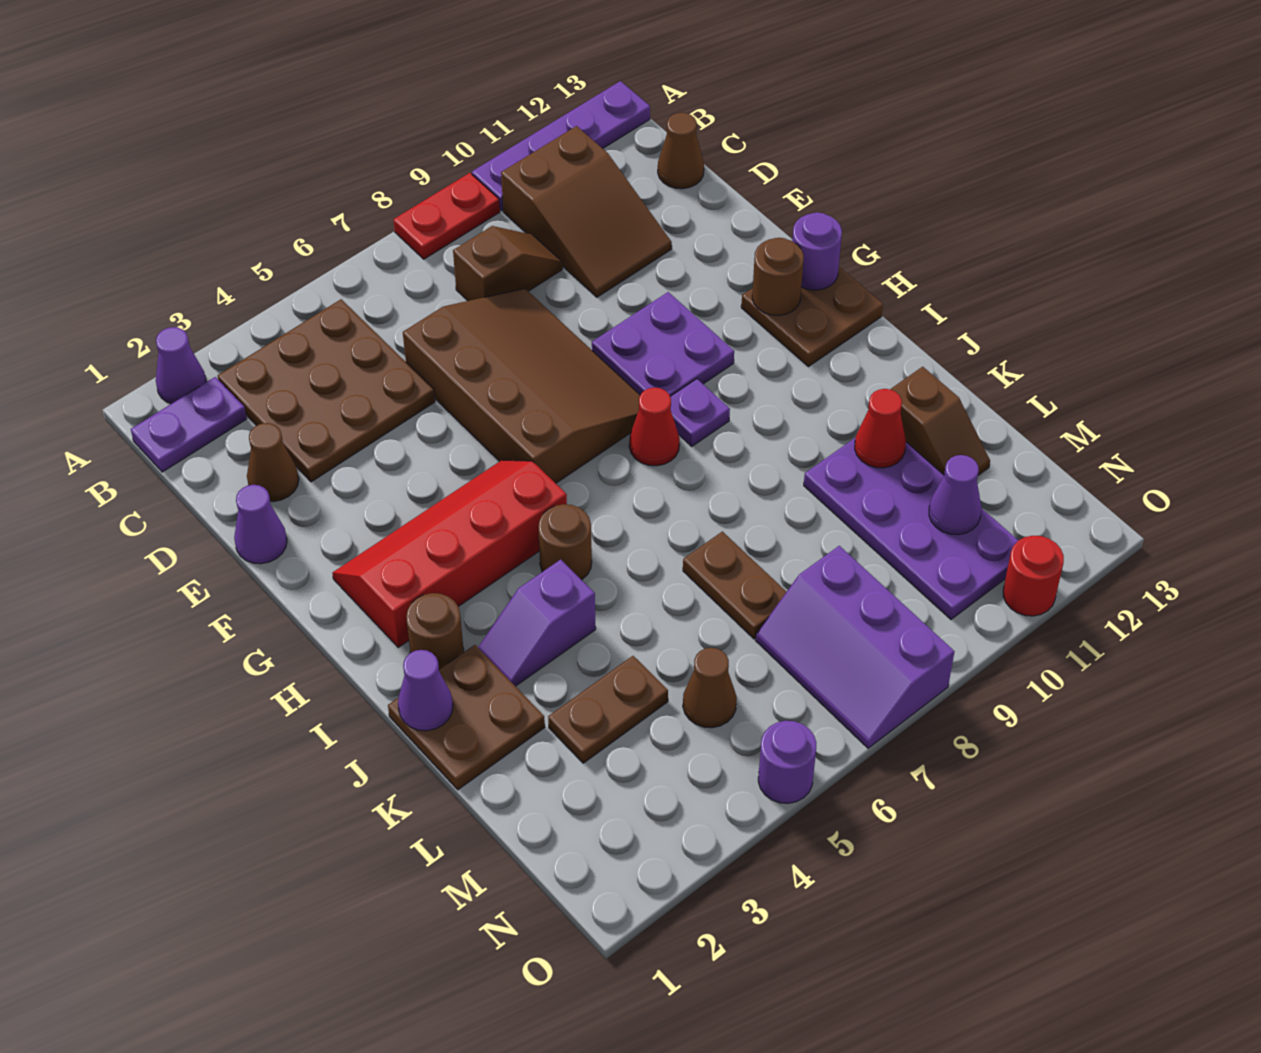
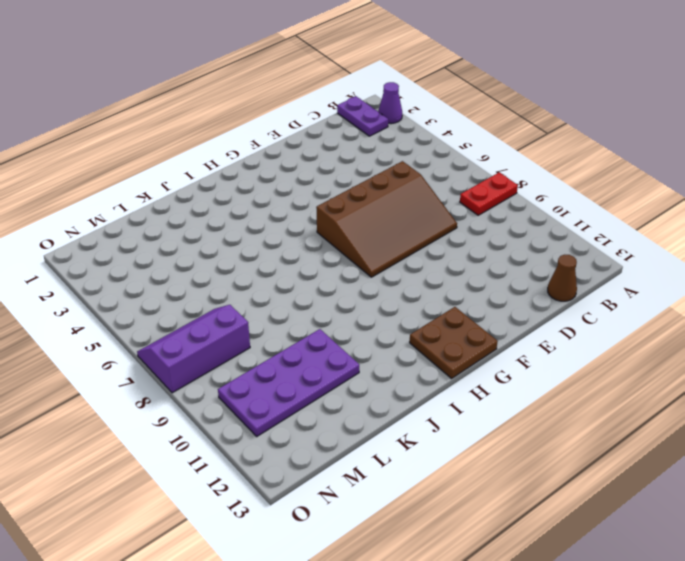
red plate A8:B8 level 1 -> red plate A8:A9 level 1
none -> purple plate A10:A13 level 1
none -> brown plate B3:D5 level 1
none -> brown slope B10:D11 level 1 top B
none -> brown slope C8:C9 level 1 top 8

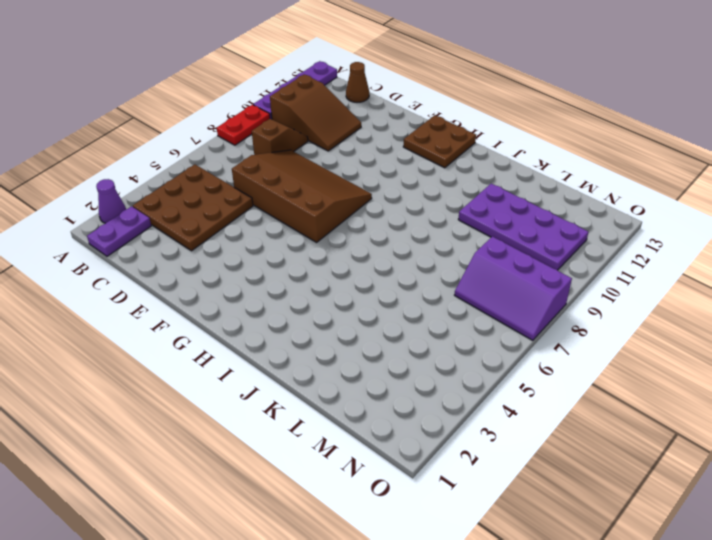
none -> brown cone D2 level 1
none -> purple cone E1 level 1
none -> purple plate F9:G10 level 1
none -> red slope G2:H5 level 1 top H

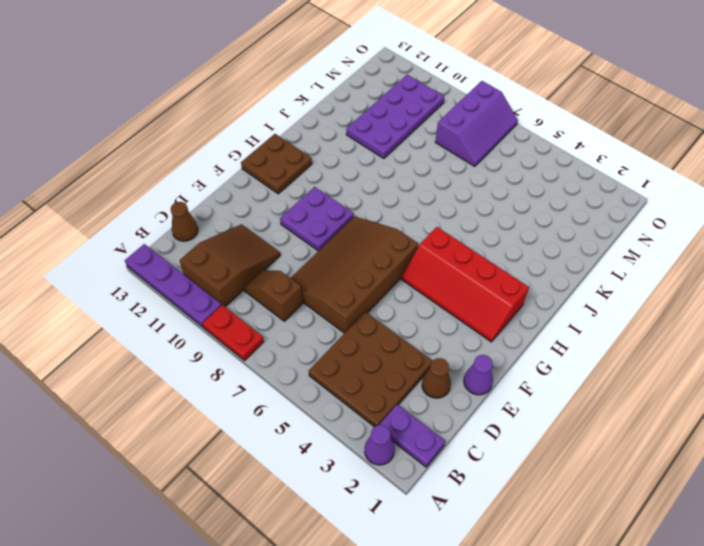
none -> red cone H8 level 1
none -> purple plate H9 level 1
none -> brown round brick I2 level 1
none -> brown round brick I5 level 1

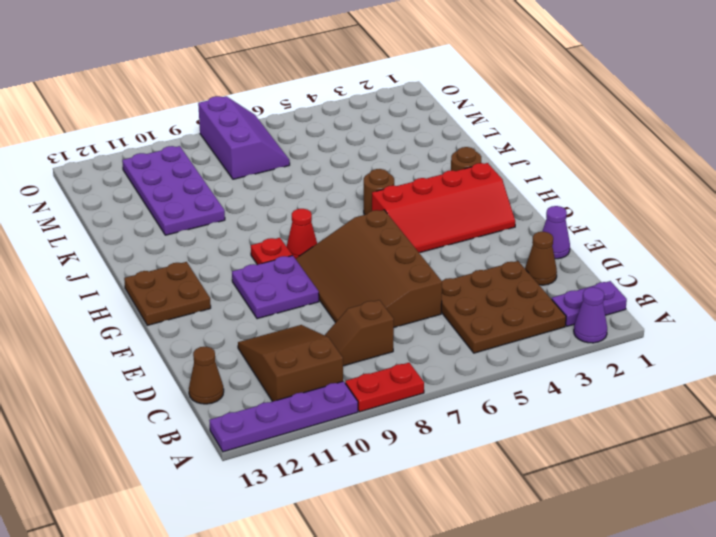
red plate H9 level 1 -> purple plate H9 level 1
none -> brown plate J1:K2 level 1
none -> purple slope J3:J4 level 1 top 4
none -> brown plate K7:L7 level 1
none -> brown slope K12:L12 level 1 top K

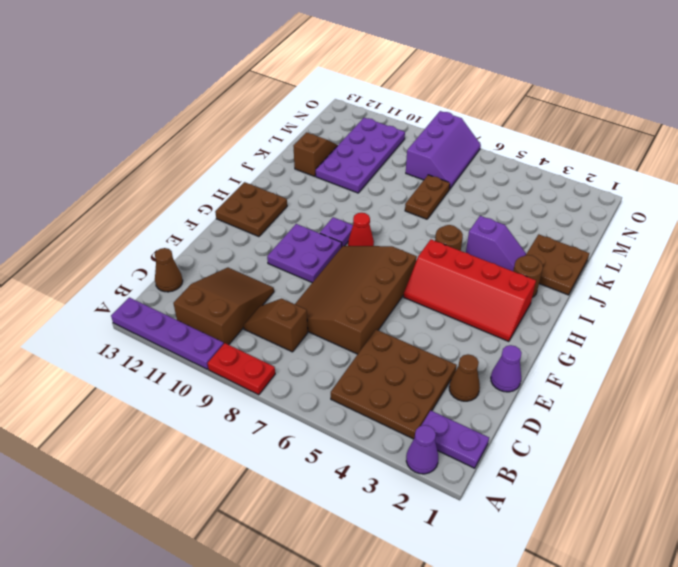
none -> brown plate L3:L4 level 1
none -> brown cone M5 level 1
none -> purple round brick O5 level 1
none -> red round brick O11 level 1

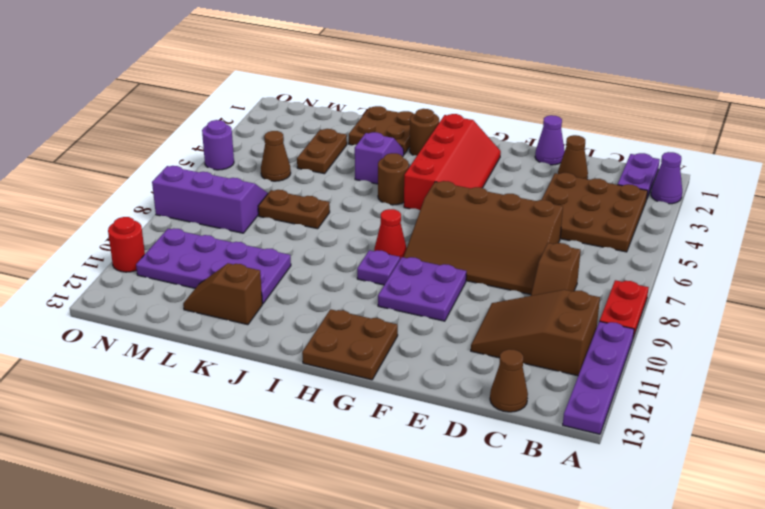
none -> brown round brick G12 level 2
none -> purple round brick G13 level 2
none -> purple cone J1 level 2
none -> red cone K11 level 2

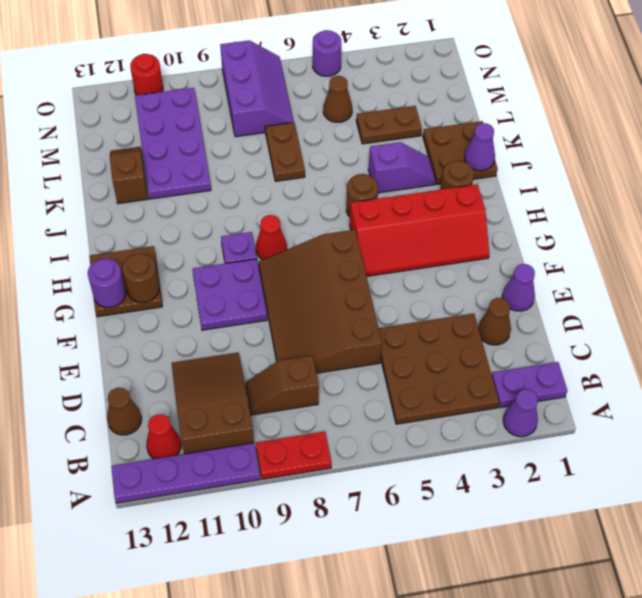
red cone B12 level 1 -> red cone K11 level 2
none -> purple cone M11 level 2

